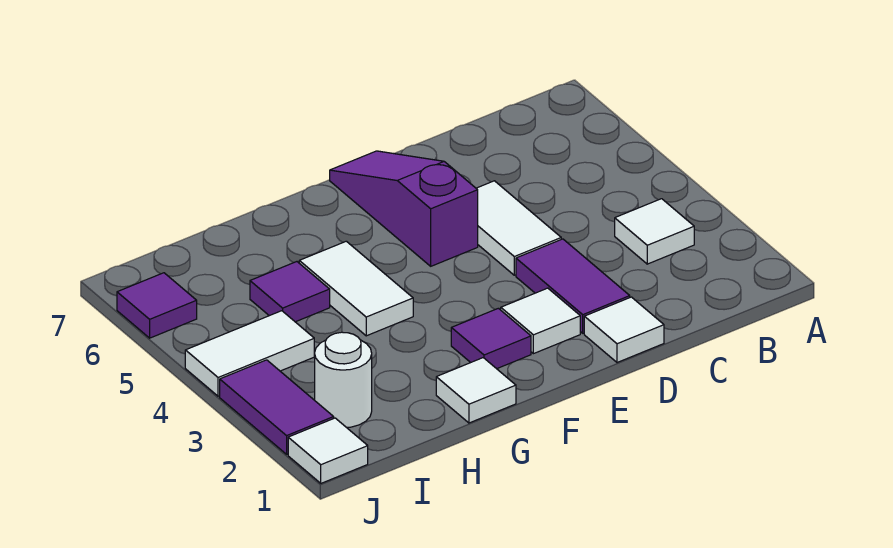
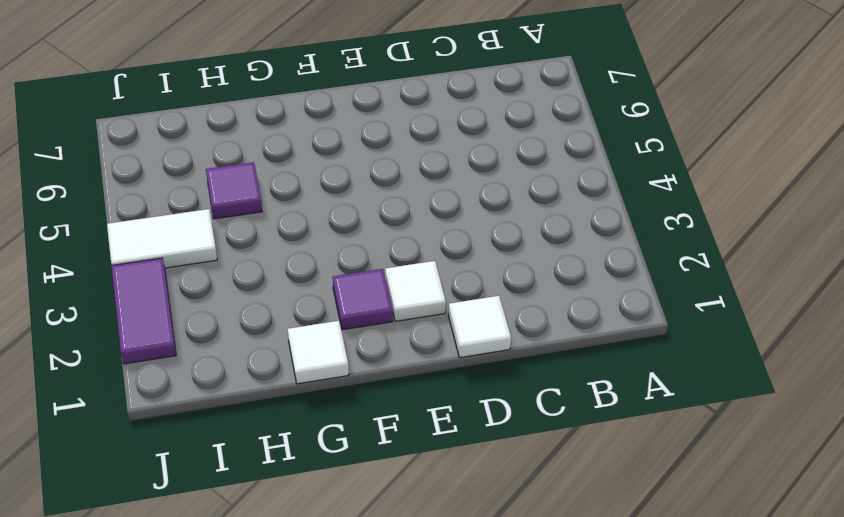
none -> white tile B3 level 1
none -> purple tile D2:D3 level 1
none -> white tile D4:D5 level 1

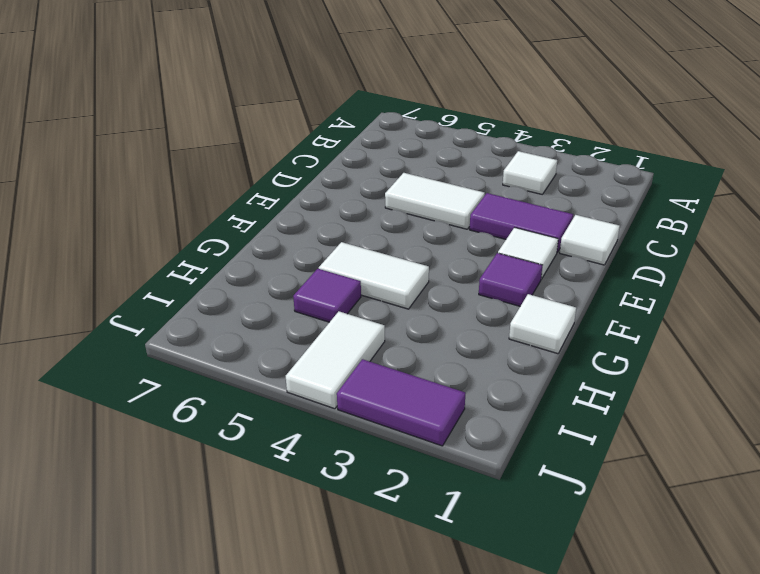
none -> purple slope E5:E7 level 1 top 5
none -> white round brick I2 level 1
none -> white tile J1 level 1

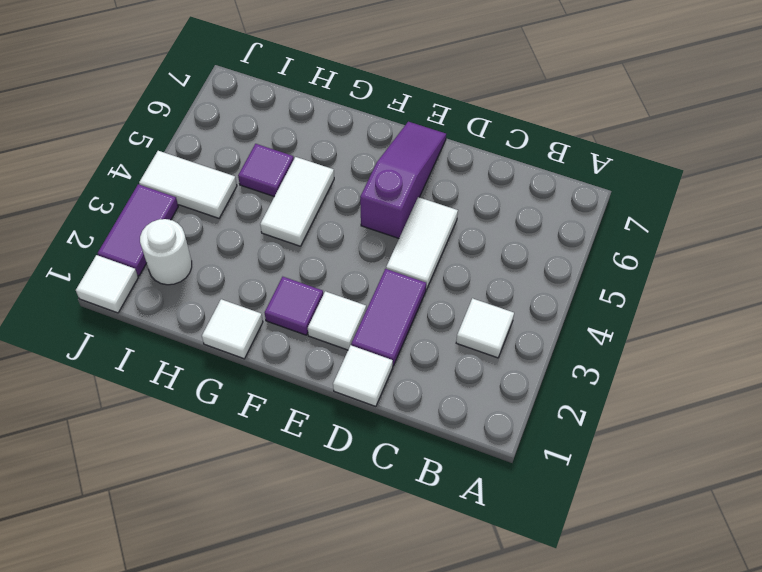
none -> purple tile J6 level 1

